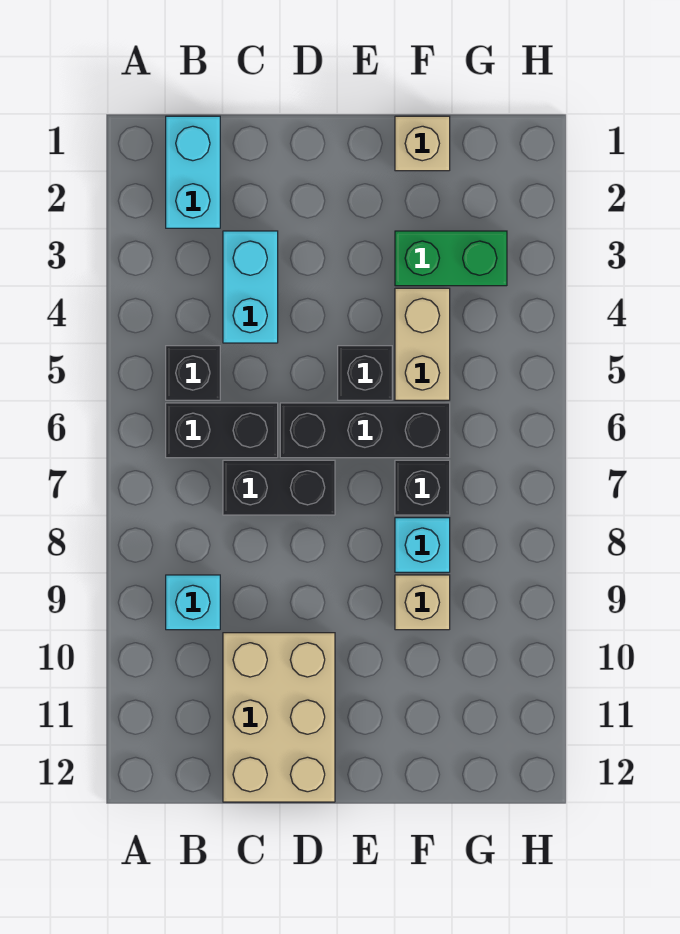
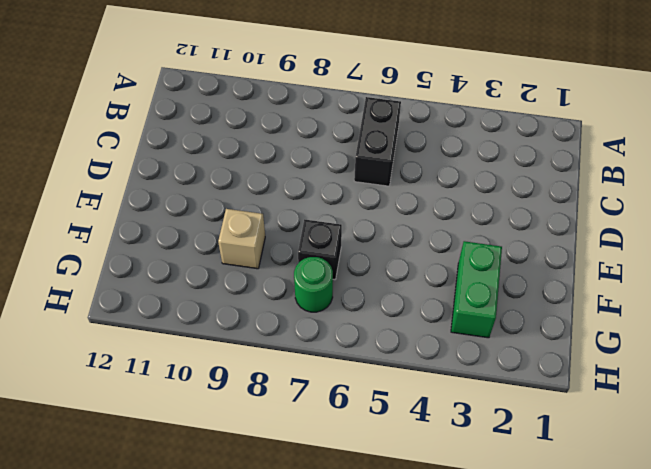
green round brick G7 level 1 -> none
none -> cyan brick B1:B2 level 1
none -> black brick B5 level 1
none -> cyan brick B9 level 1

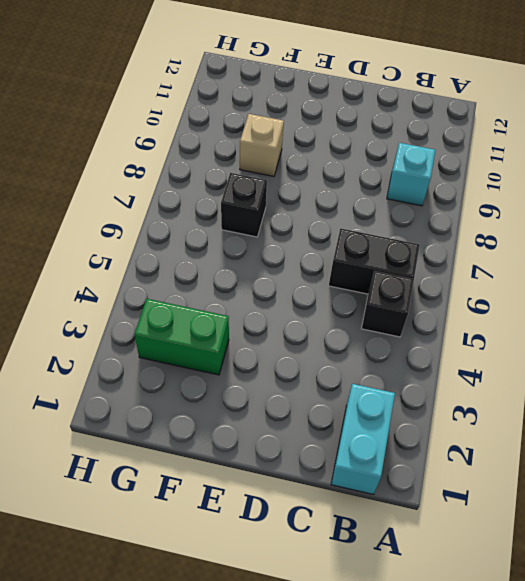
none -> cyan brick C3:C4 level 1
none -> black brick C7:D7 level 1
none -> tan brick C10:D12 level 1

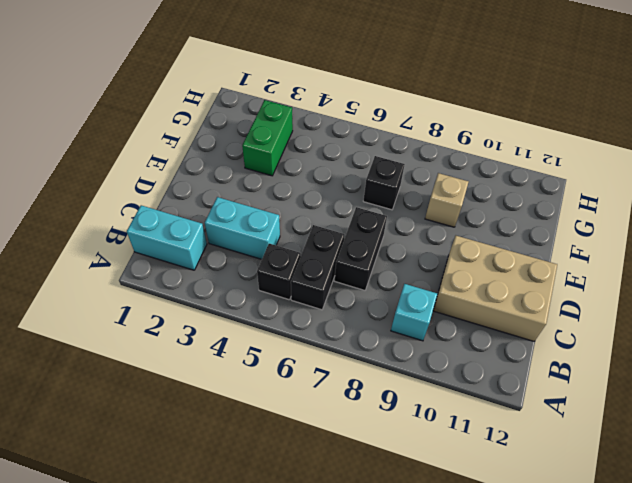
none -> black brick D6:F6 level 1
none -> black brick E5 level 1
none -> tan brick F1 level 1

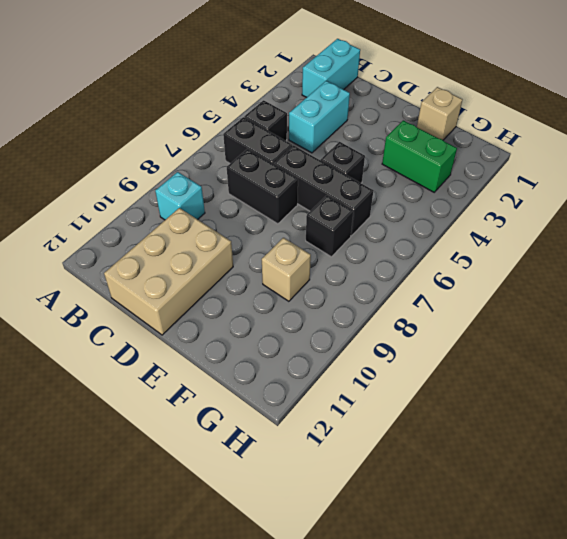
none -> tan brick F4:F5 level 1
none -> cyan brick F8 level 1

